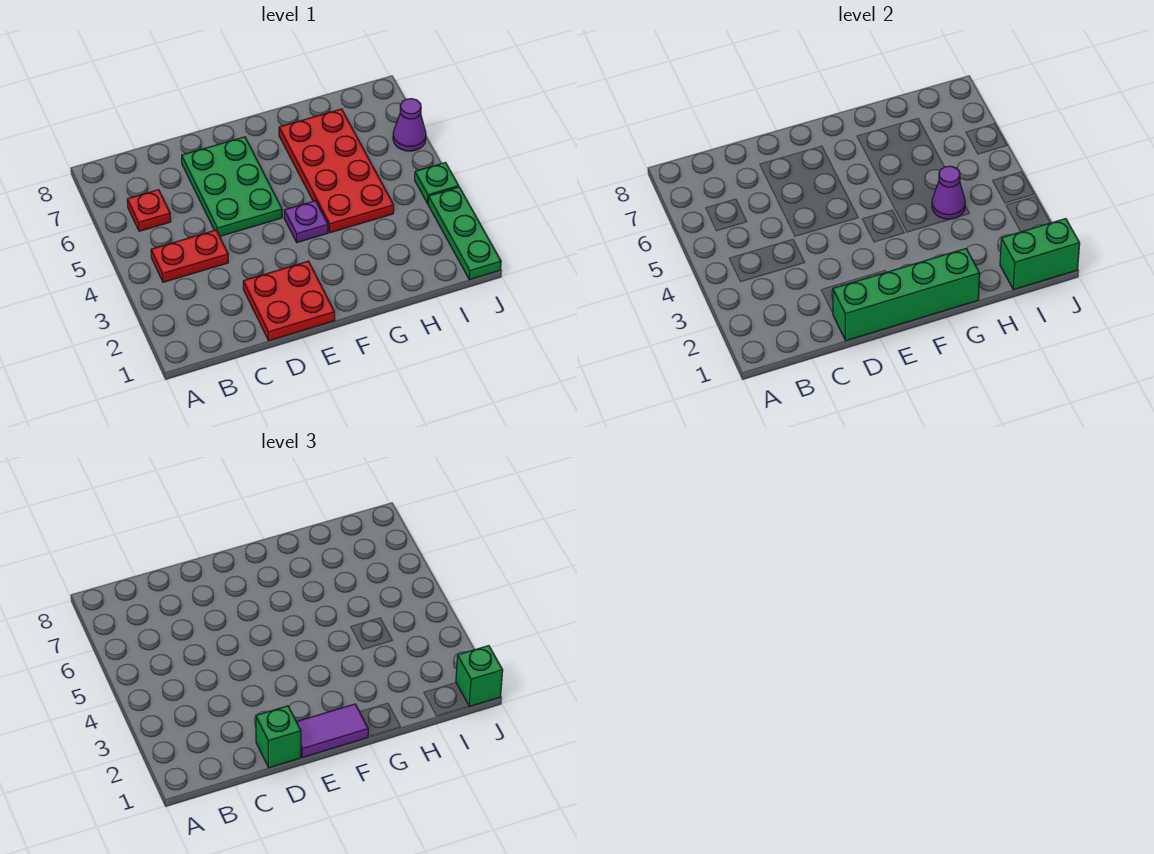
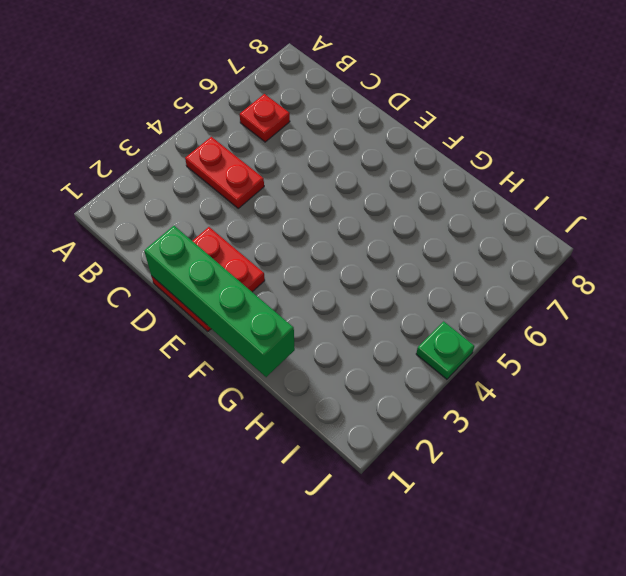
none -> green plate D5:E7 level 1
none -> purple plate F4 level 1
none -> red plate G4:H7 level 1

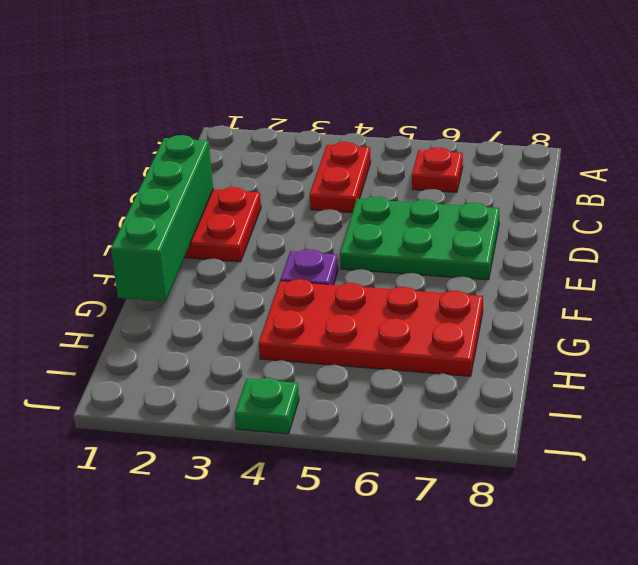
none -> green plate J1:J3 level 1
none -> purple cone J6 level 1
none -> purple cone H4 level 2

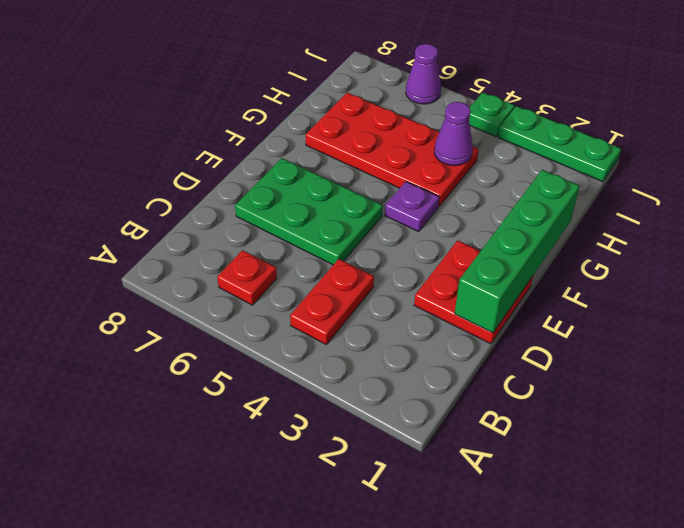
none -> green brick I1:J1 level 2
none -> green brick D1 level 3
none -> purple tile E1:F1 level 3

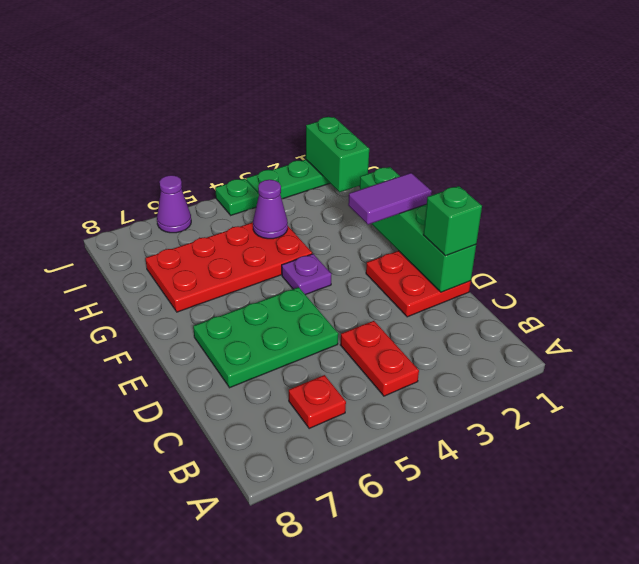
purple tile F1:F2 level 3 -> purple tile E1:F1 level 3
none -> green brick J1 level 3

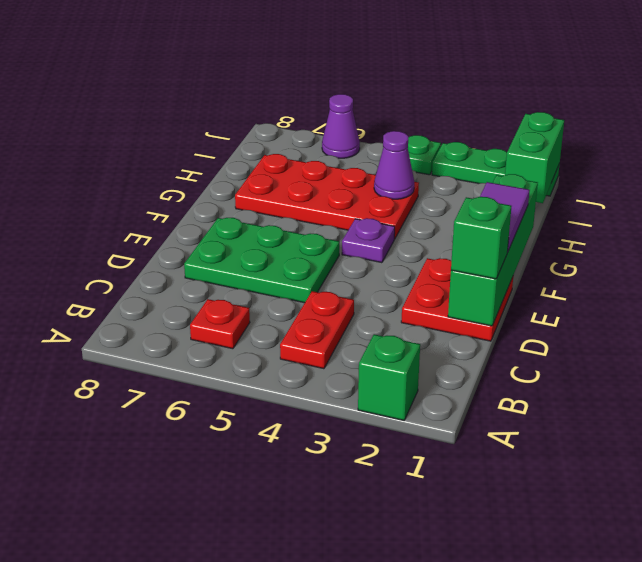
green brick A2 level 1 -> green brick J1 level 3

